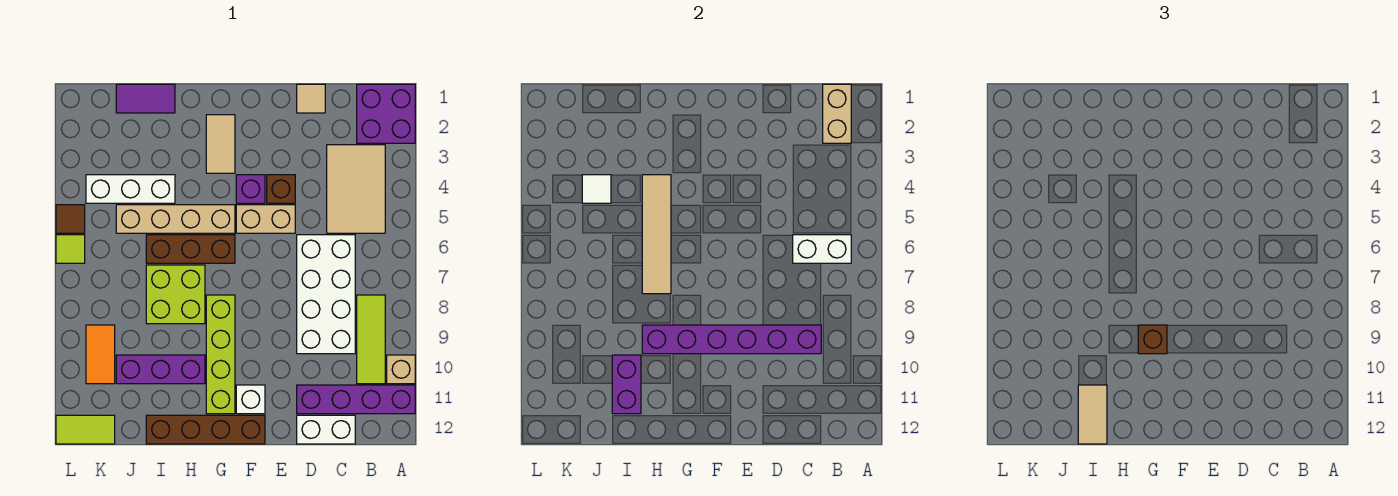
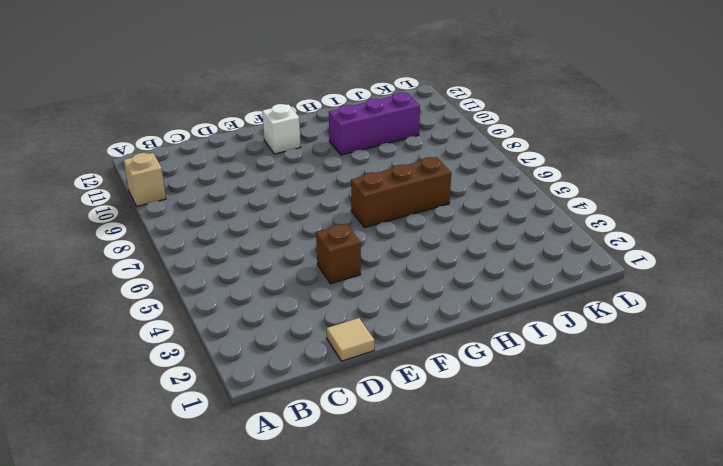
none -> purple brick A1:B2 level 1
none -> purple brick A11:D11 level 1
none -> tan tile B3:C5 level 1
none -> lime tile B8:B10 level 1

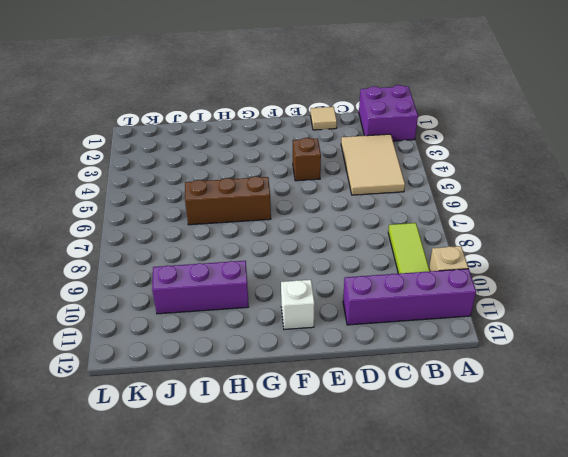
none -> white brick C6:D9 level 1
none -> white brick C12:D12 level 1
none -> tan brick E5:F5 level 1
none -> purple brick F4 level 1

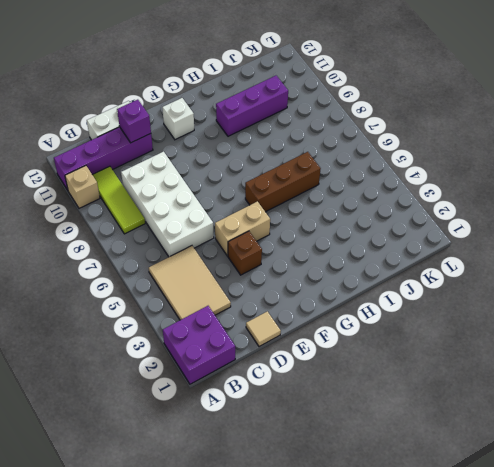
purple brick D11 level 2 -> purple brick F4 level 1
none -> brown brick F12:I12 level 1
none -> tan tile G2:G3 level 1
none -> tan brick G5:J5 level 1
none -> lime brick G8:G11 level 1

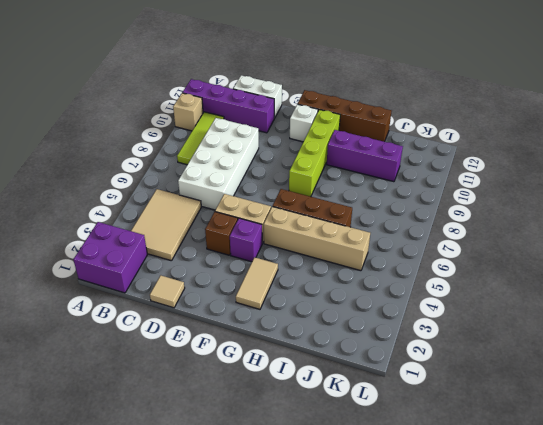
none -> lime brick H7:I8 level 1
none -> purple tile I1:J1 level 1
none -> white brick I4:K4 level 1
none -> orange tile K9:K10 level 1

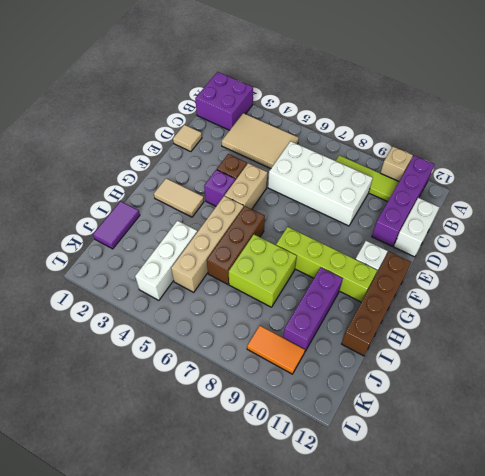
none -> lime tile K12:L12 level 1
none -> brown tile L5 level 1
none -> lime tile L6 level 1
none -> tan brick B1:B2 level 2

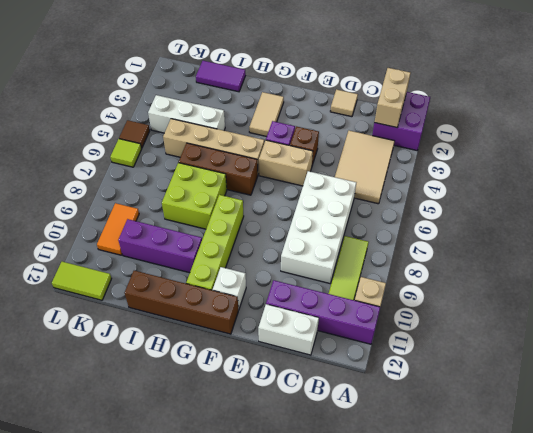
none -> white brick B6:C6 level 2
none -> purple brick C9:H9 level 2
none -> tan tile H4:H7 level 2
none -> purple brick I10:I11 level 2

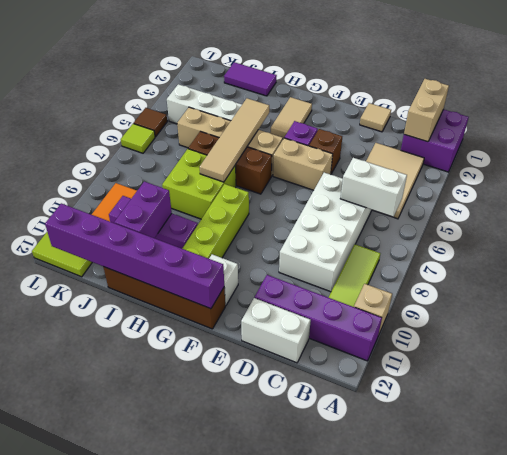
purple brick F12:K12 level 2 -> purple brick C9:H9 level 2
none -> white tile J4 level 2
none -> brown brick G9 level 3
none -> tan tile I11:I12 level 3

